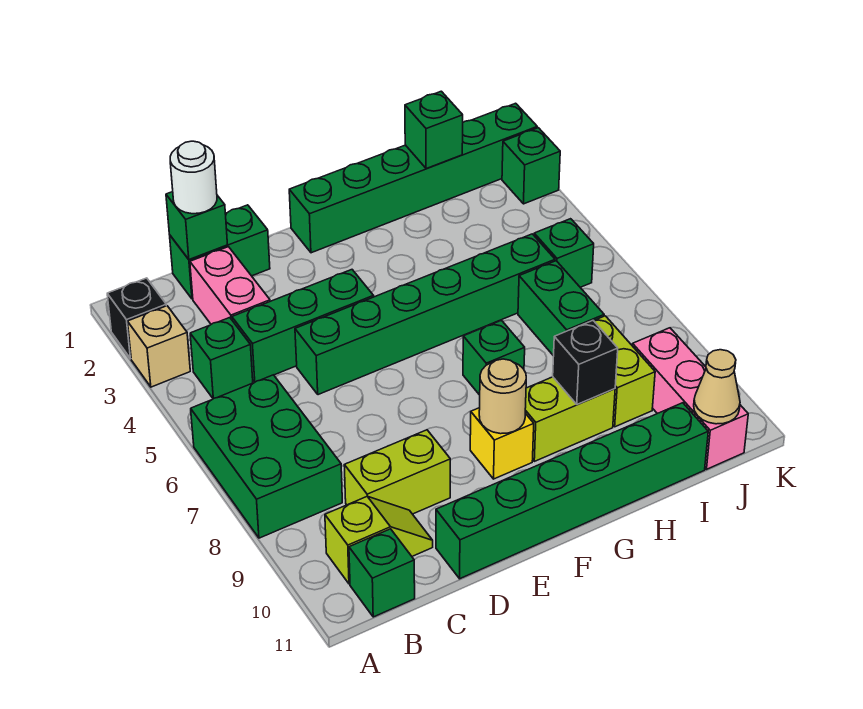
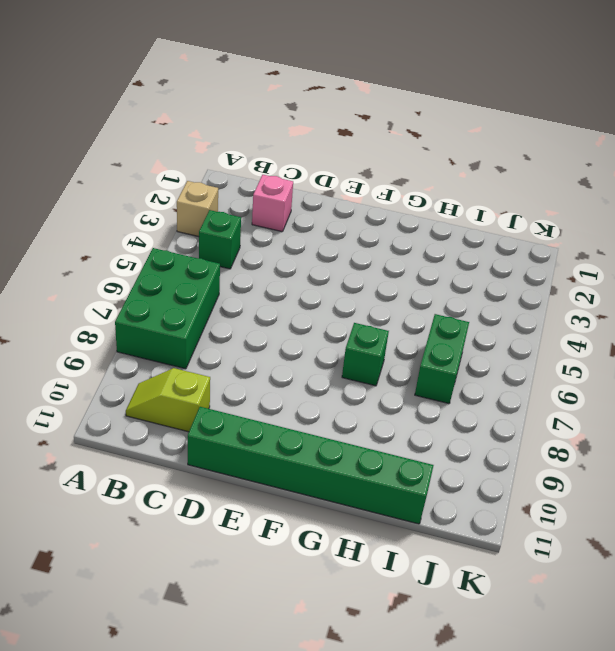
lime slope B10:C10 level 1 top C -> lime slope B10:C10 level 1 top B
pink brick C2 level 1 -> pink brick C2:C3 level 1
none -> black brick A2 level 1
none -> green brick B11 level 1
none -> green brick C1:D1 level 1

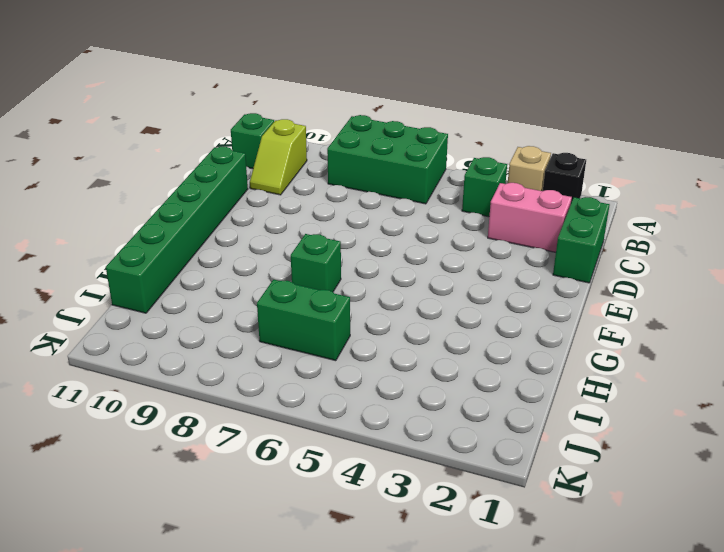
none -> green brick C4:E4 level 1
none -> lime brick C9:D9 level 1
none -> green brick D5:I5 level 1

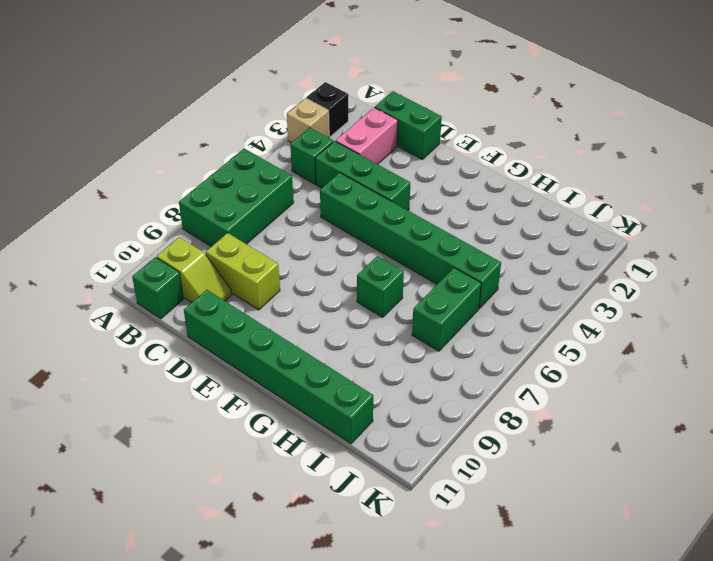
none -> green brick F1:K1 level 1
none -> yellow brick F9 level 1
none -> lime brick G9:H9 level 1

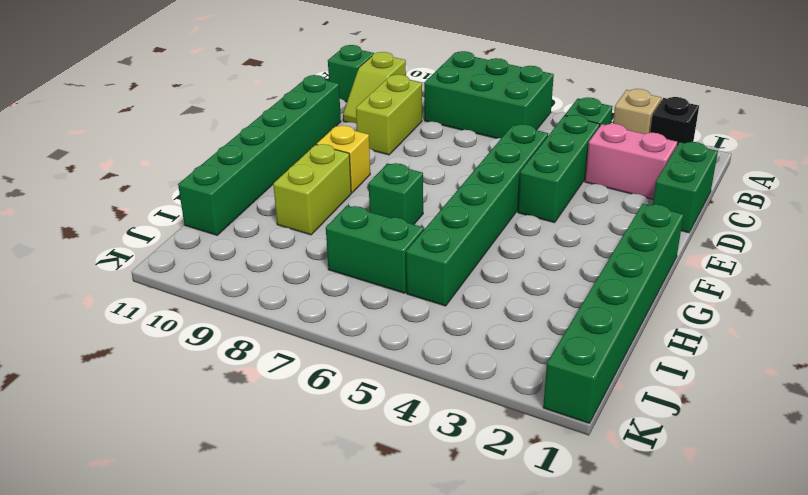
none -> lime brick I8:I9 level 1
none -> green brick J5 level 1
none -> pink brick J9:J11 level 1

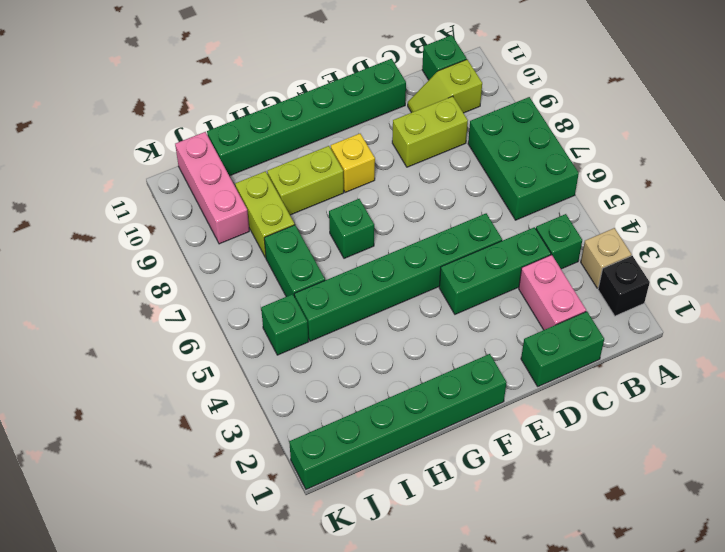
none -> green brick K2 level 1
none -> green brick C1 level 2
none -> tan round brick F9 level 2

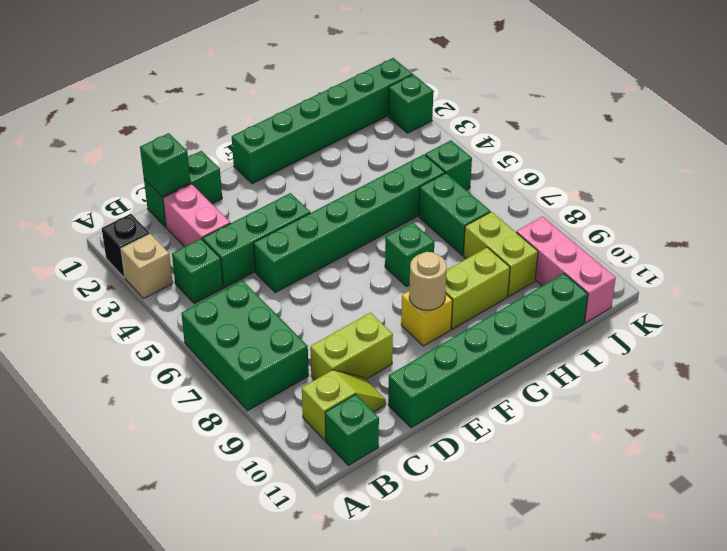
none -> black brick H9 level 2
none -> green brick I1 level 2
none -> tan cone J11 level 2

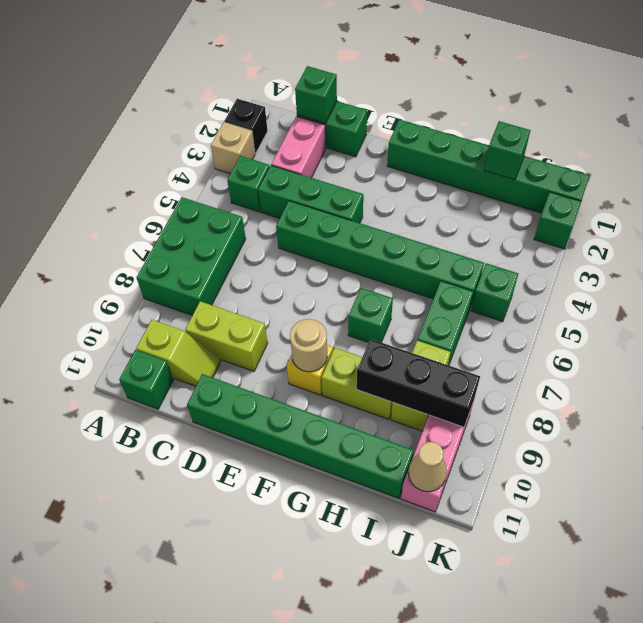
black brick H9:J9 level 2 -> black brick H9 level 2
none -> white round brick C1 level 3

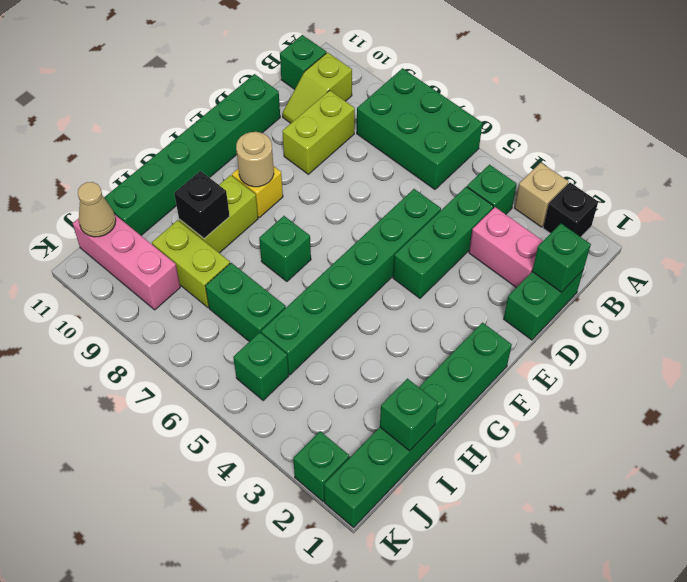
none -> white round brick C1 level 3

